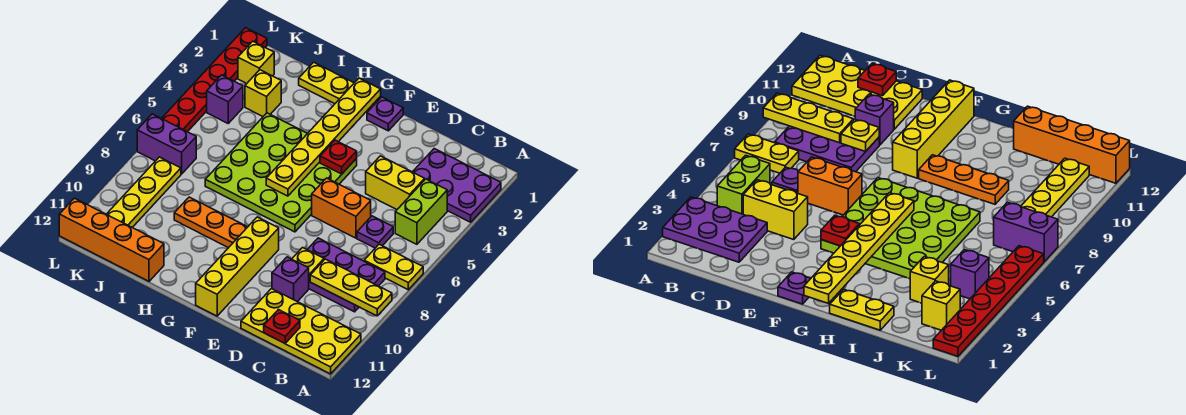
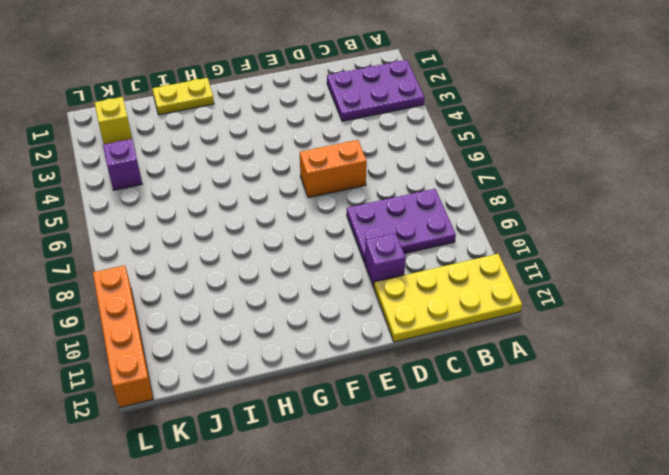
orange brick L9:L12 level 1 -> orange brick I12:L12 level 1
none -> yellow plate A7:B7 level 1
none -> lime brick B4:B5 level 1
none -> yellow brick C4:D4 level 1

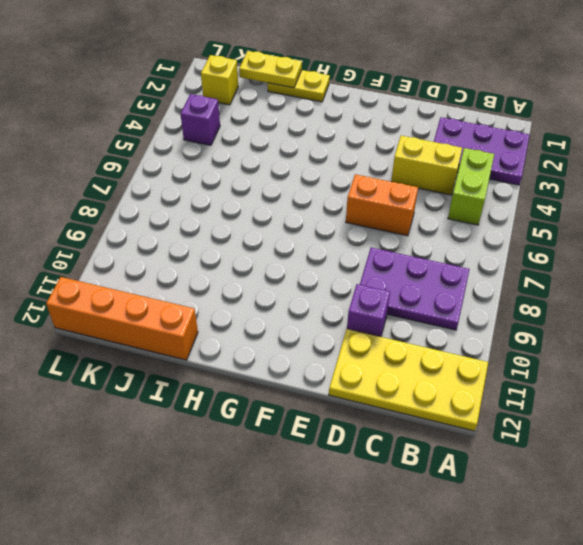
yellow plate I1:J1 level 2 -> yellow plate A7:B7 level 1
none -> purple plate C6 level 1
none -> purple plate F1 level 1
none -> lime plate F4:I7 level 1

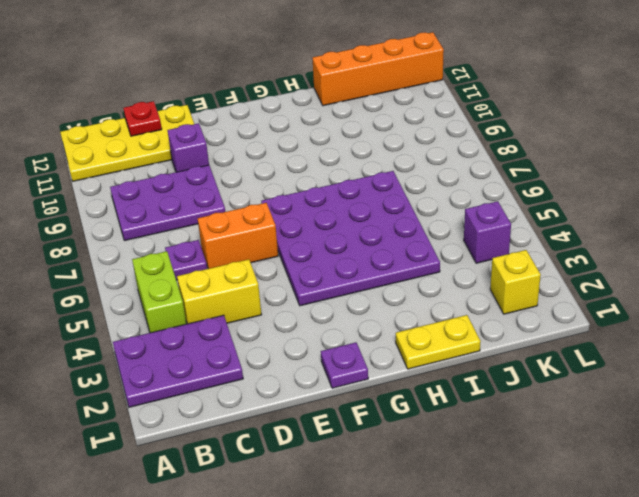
purple plate F4:I7 level 1 -> lime plate F4:I7 level 1
none -> yellow plate A7:B7 level 1
none -> yellow brick F9:F12 level 1
none -> orange plate G9:I9 level 1

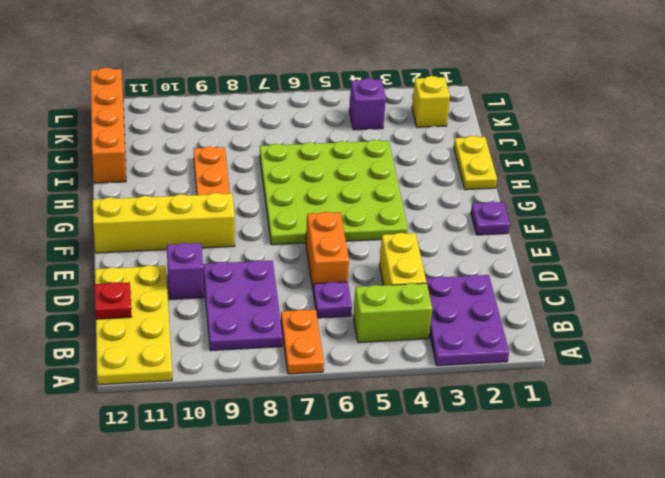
orange plate A7:B7 level 1 -> yellow plate A7:B7 level 1
none -> yellow brick J3 level 1
none -> purple brick K7:L7 level 1
none -> yellow plate K8:K11 level 1

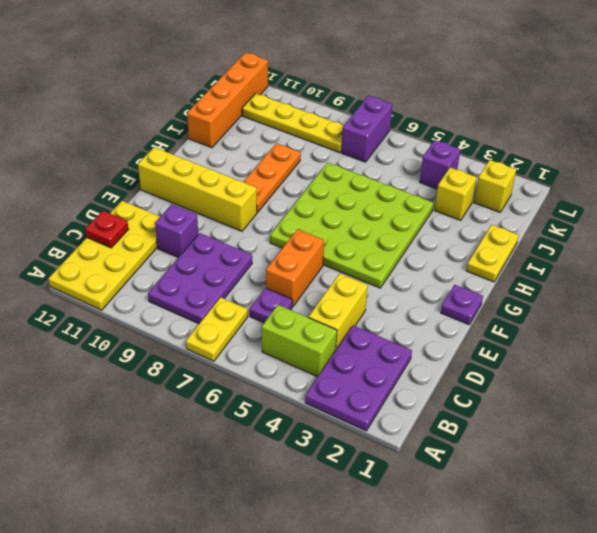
none -> red plate L1:L6 level 1
none -> yellow plate A9:C9 level 2
none -> yellow plate D9 level 2

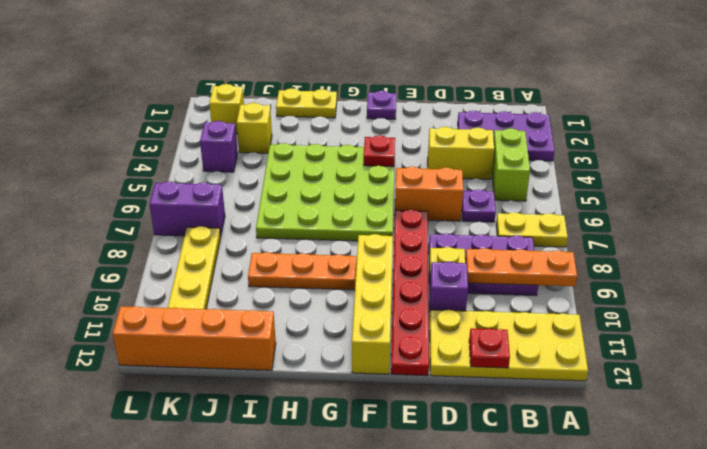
orange plate A9:C9 level 2 -> yellow plate A9:C9 level 2
red plate E7:E12 level 1 -> red plate L1:L6 level 1
none -> yellow plate G1:G6 level 2

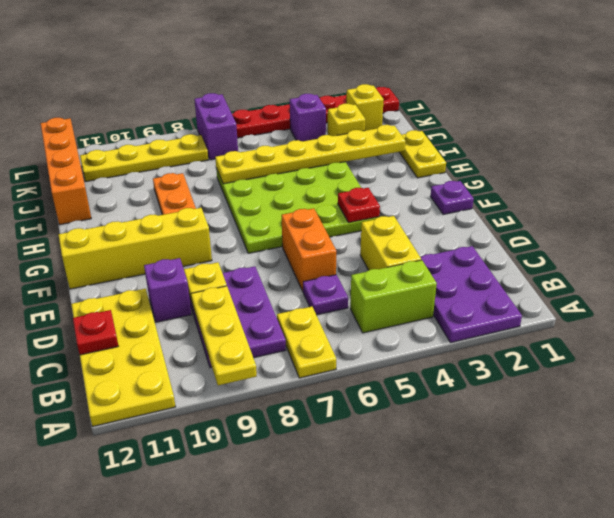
yellow plate I2:I7 level 2 -> yellow plate G1:G6 level 2

